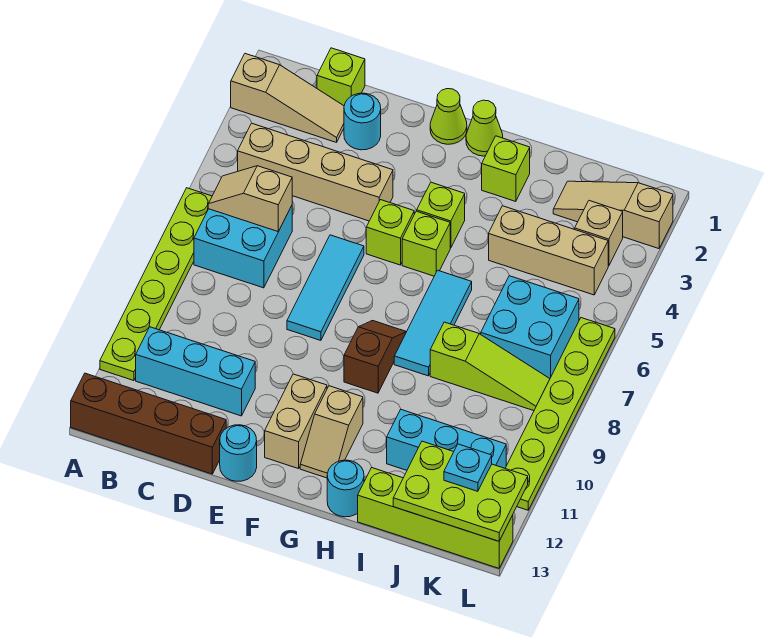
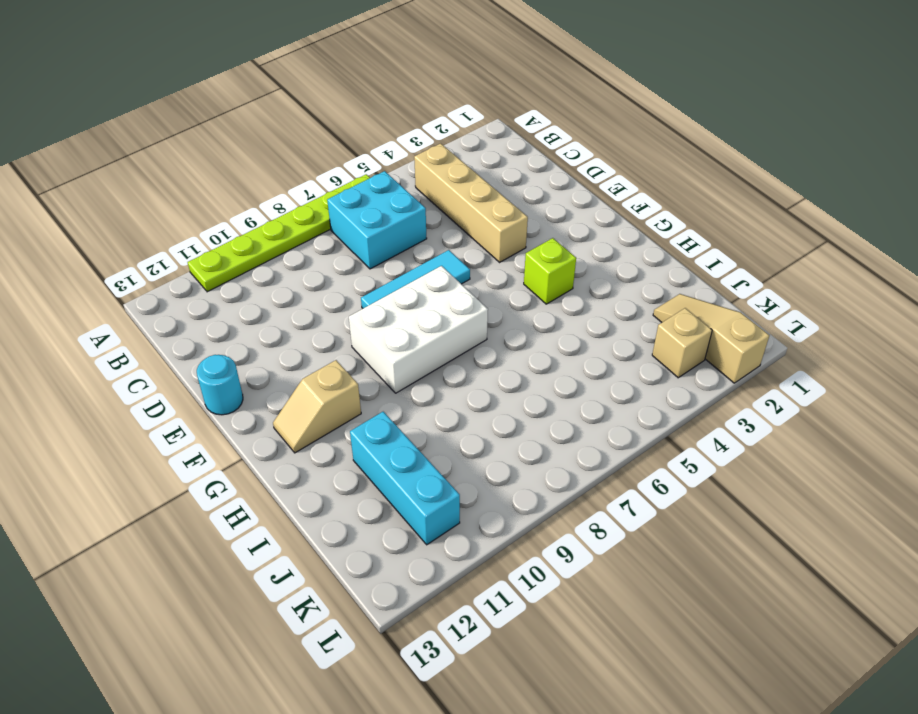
white brick F7:G9 level 1 -> brown slope G8:G9 level 1 top 9
none -> tan slope A2:C2 level 1 top A
none -> brown brick A13:D13 level 1
none -> cyan brick B11:D11 level 1
none -> lime brick C1 level 1

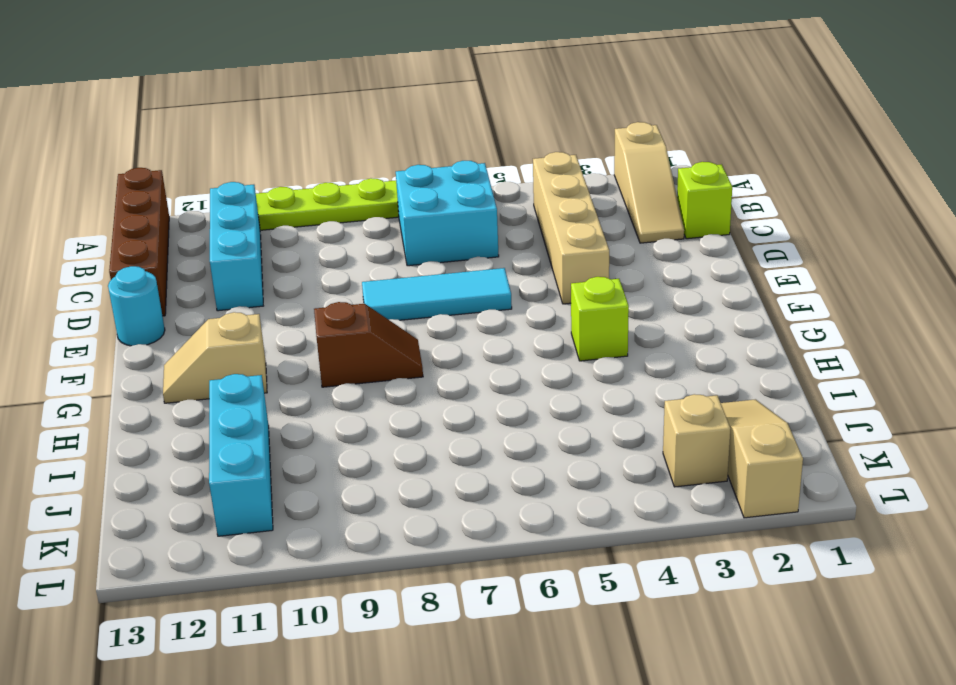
none -> cyan round brick D2 level 1
none -> lime cone F1 level 1
none -> lime brick F5 level 1
none -> tan brick F11:F12 level 1

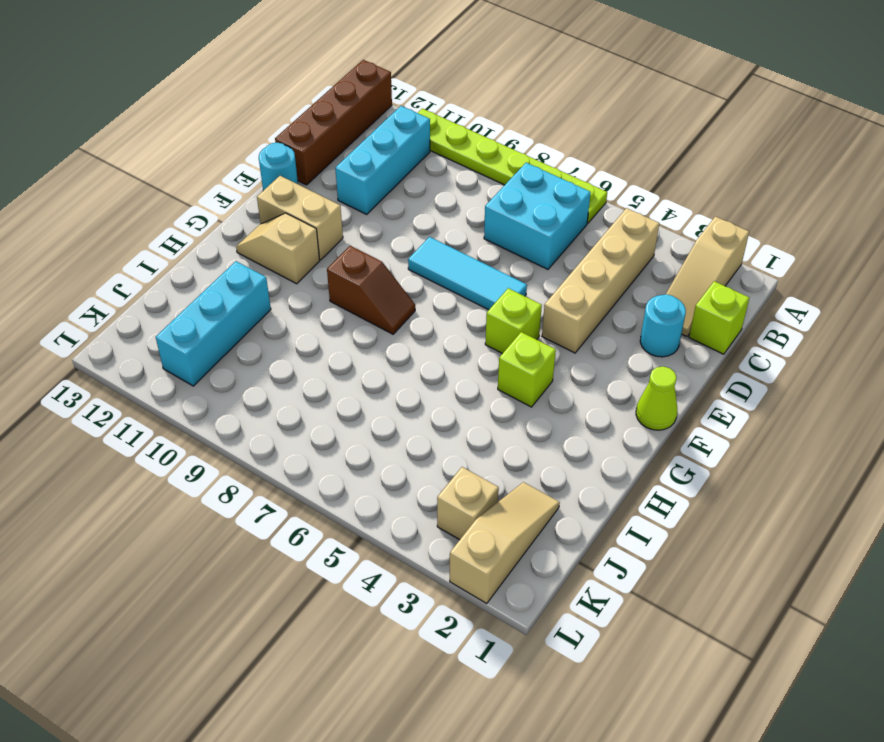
none -> lime cone G1 level 1
none -> lime brick G5 level 1
none -> lime brick H2 level 1
none -> cyan tile H6:H8 level 1

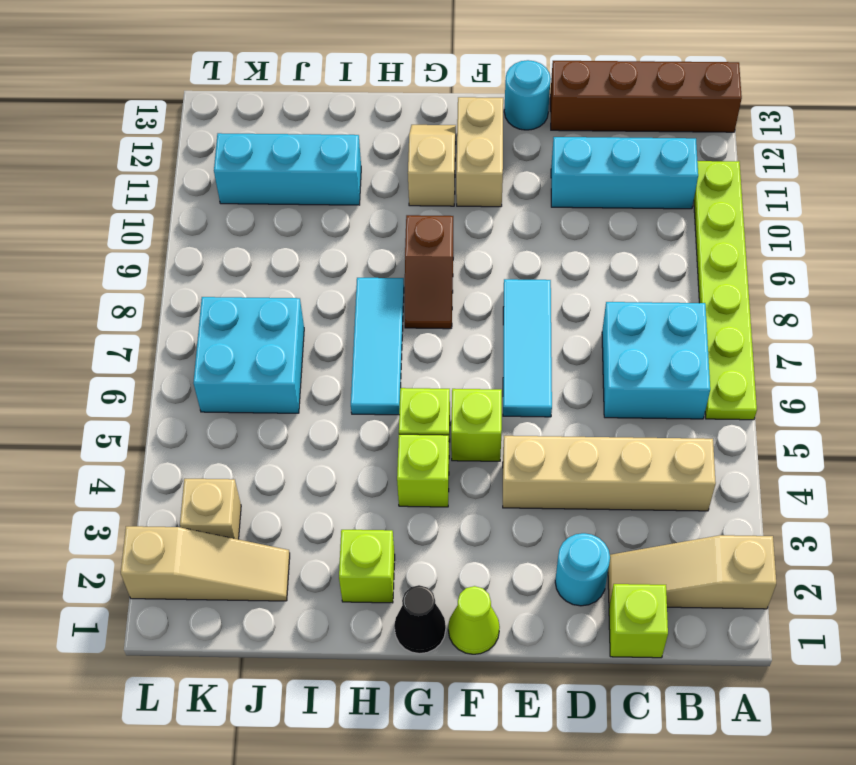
black cone G1 level 1 -> lime cone G1 level 1
none -> cyan round brick H13 level 1
none -> tan brick I4:K4 level 1
none -> lime slope I8:K8 level 1 top I
none -> lime brick I13:L13 level 1

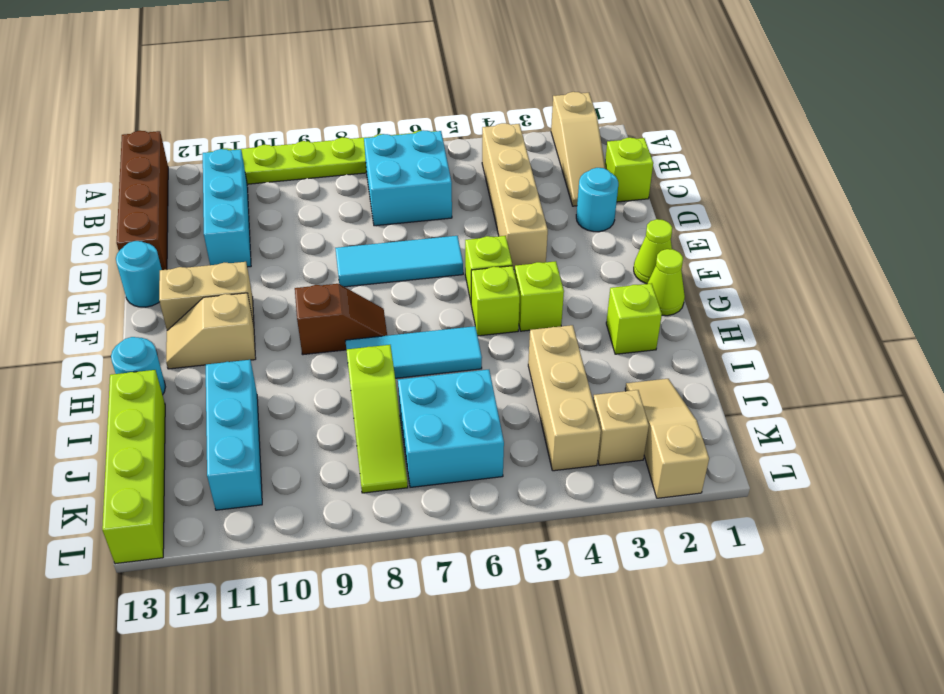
none -> lime plate L6:L11 level 1
none -> tan slope B6:C6 level 2 top C
none -> lime plate J12:L13 level 2
none -> cyan plate K12 level 3

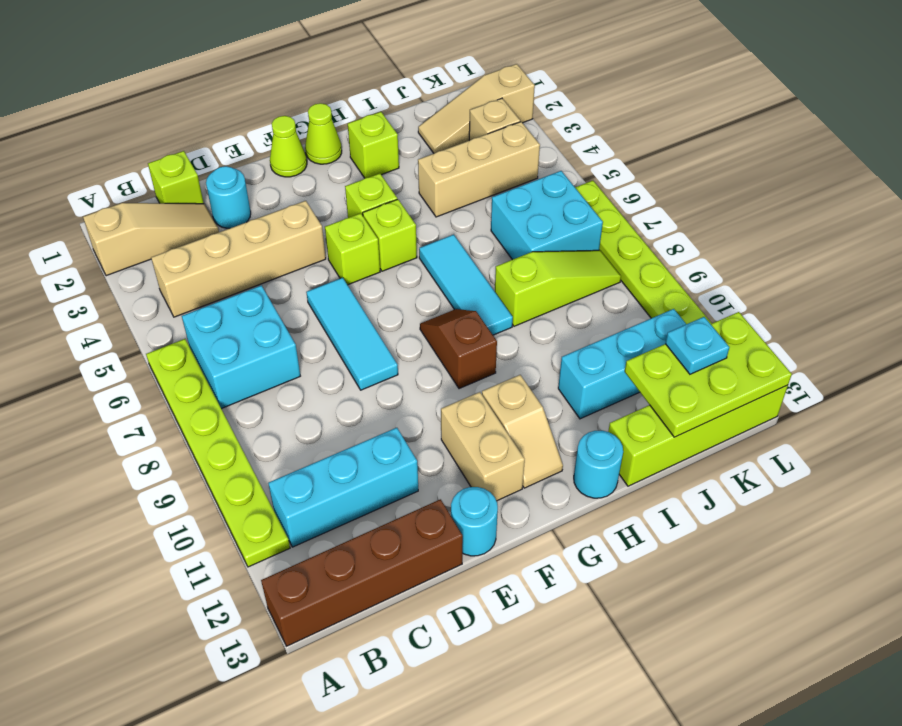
none -> tan slope B6:C6 level 2 top C

